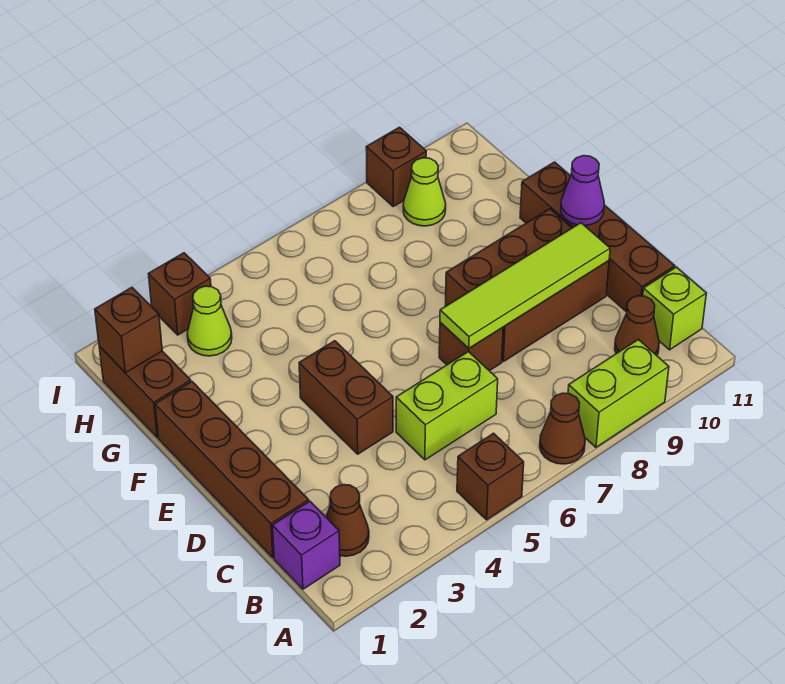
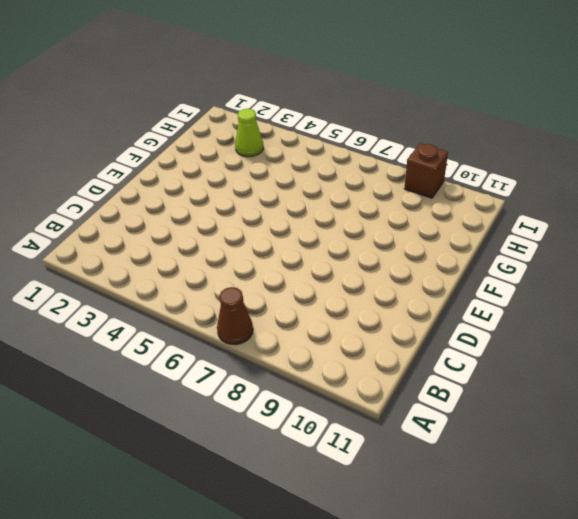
none -> brown brick A5 level 1
none -> lime brick A8:A9 level 1
none -> purple brick B1 level 1

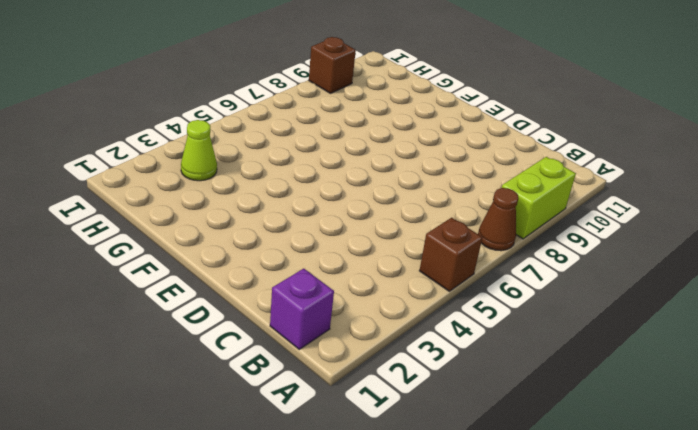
none -> brown cone B2 level 1
none -> brown cone B10 level 1
none -> lime brick B11 level 1

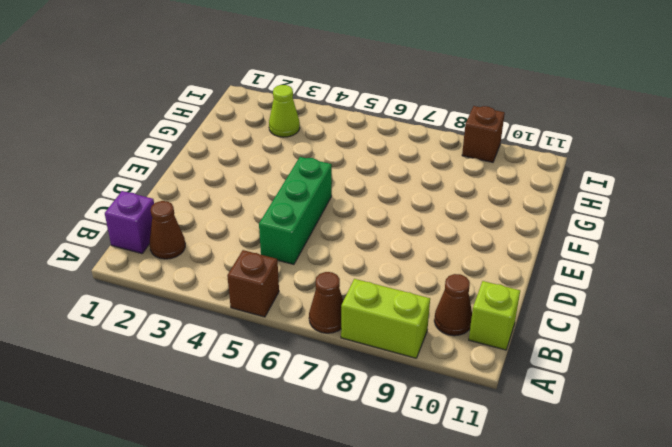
green brick C5:E5 level 1 -> lime brick C5:C6 level 1
none -> brown brick C1:F1 level 1
none -> brown brick C11:F11 level 1
none -> brown brick D4:E4 level 1

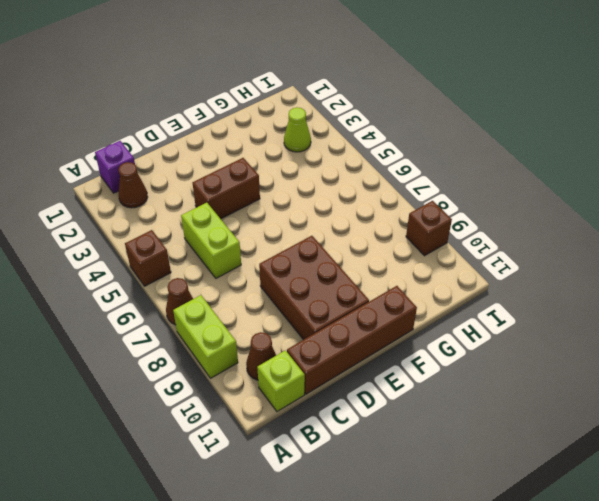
none -> brown brick C1:F1 level 1
none -> brown brick D7 level 1
none -> brown brick G1:H1 level 1

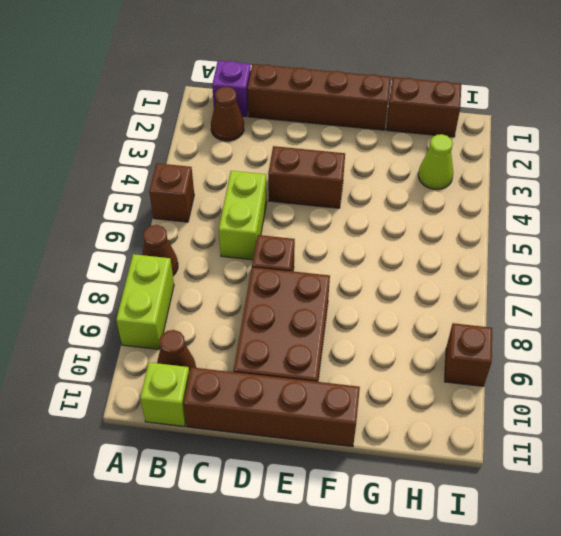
none -> lime cone H9 level 1
none -> brown brick I3 level 1
none -> lime tile D7:D10 level 2

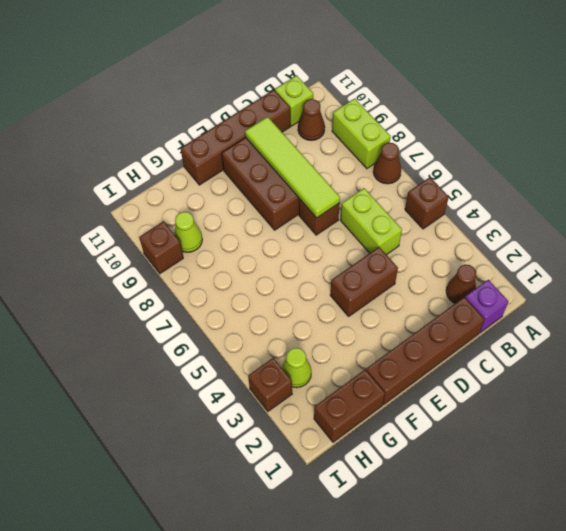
none -> purple cone E11 level 2
none -> brown brick H1 level 2

